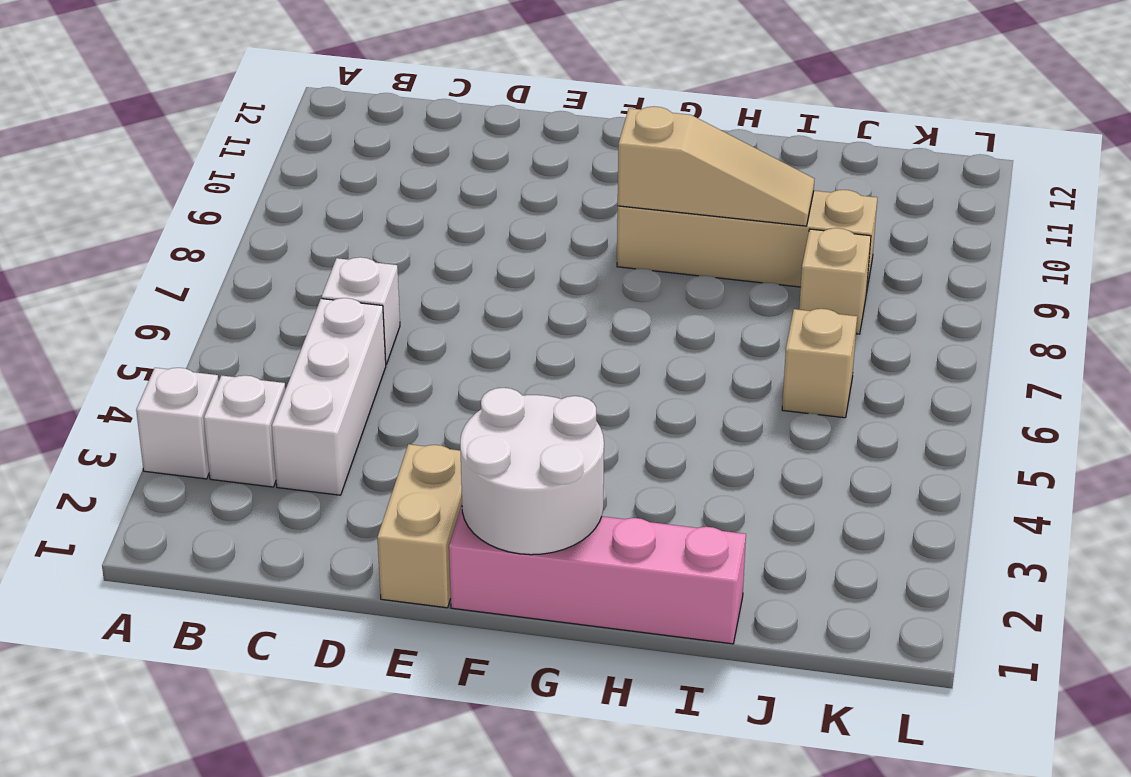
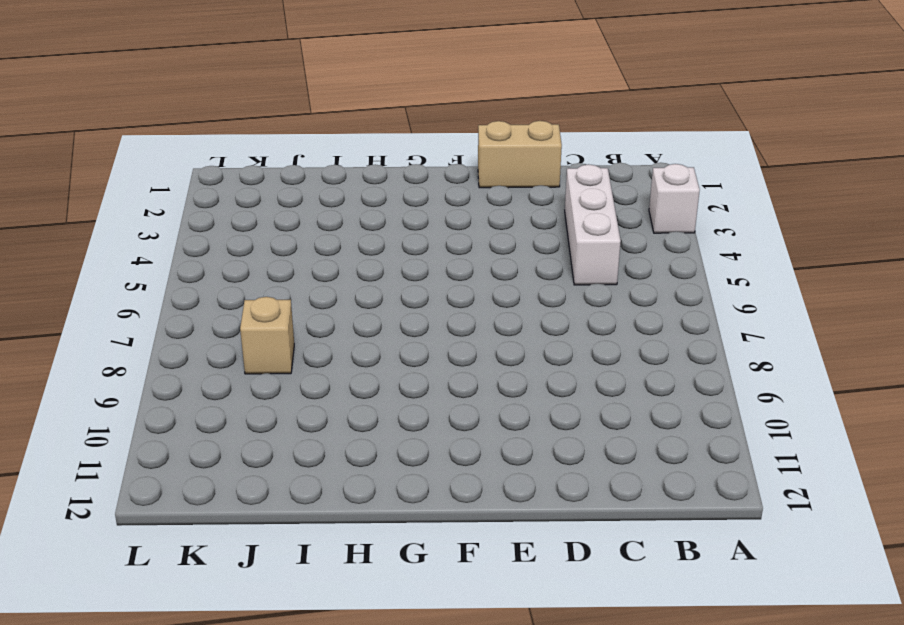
tan brick D1:E1 level 1 -> tan brick E1:E2 level 1
none -> white brick B3 level 1
none -> white brick C6 level 1

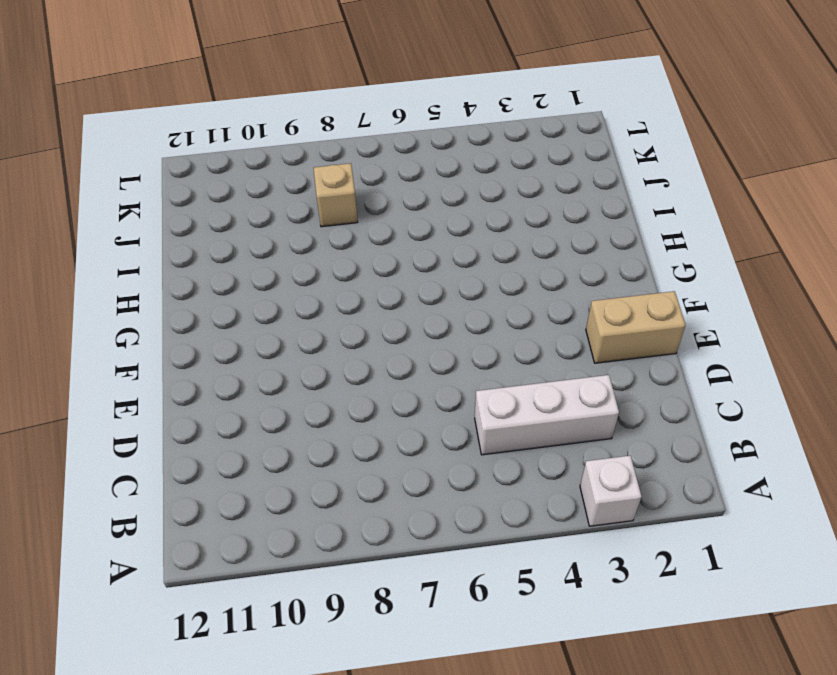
none -> white brick B3 level 1
none -> white brick C6 level 1

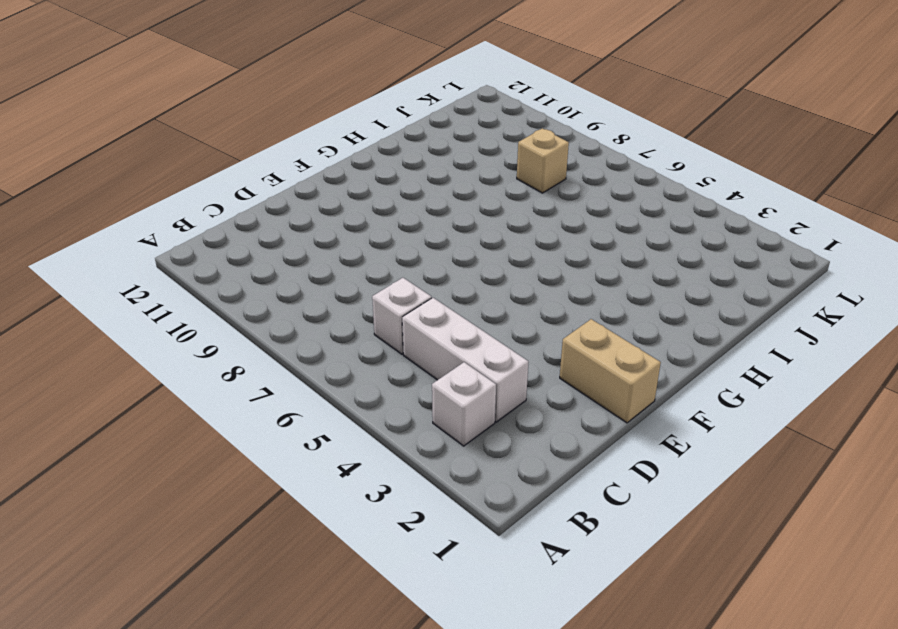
none -> white brick A3 level 1
none -> pink brick F1:I1 level 1

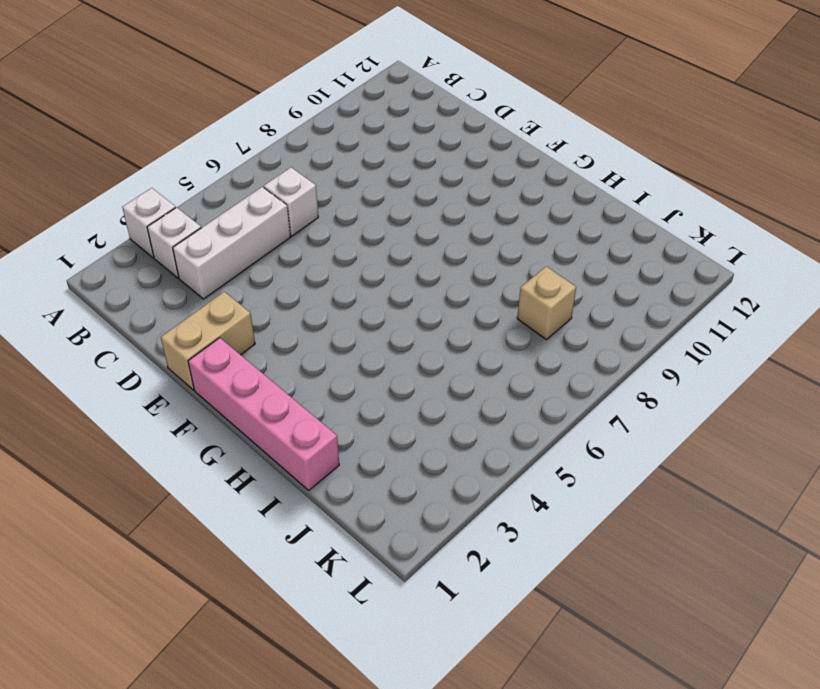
none -> tan brick G9:J9 level 1
none -> tan brick J6 level 1

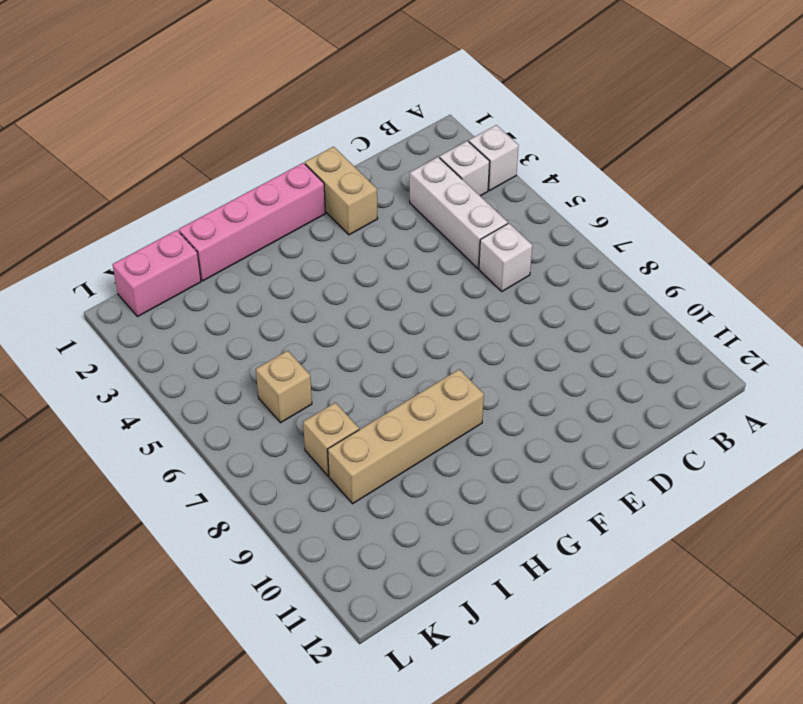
pink brick J1:K1 level 1 -> none
none -> white round brick F1:G2 level 2
none -> tan slope G9:I9 level 2 top G

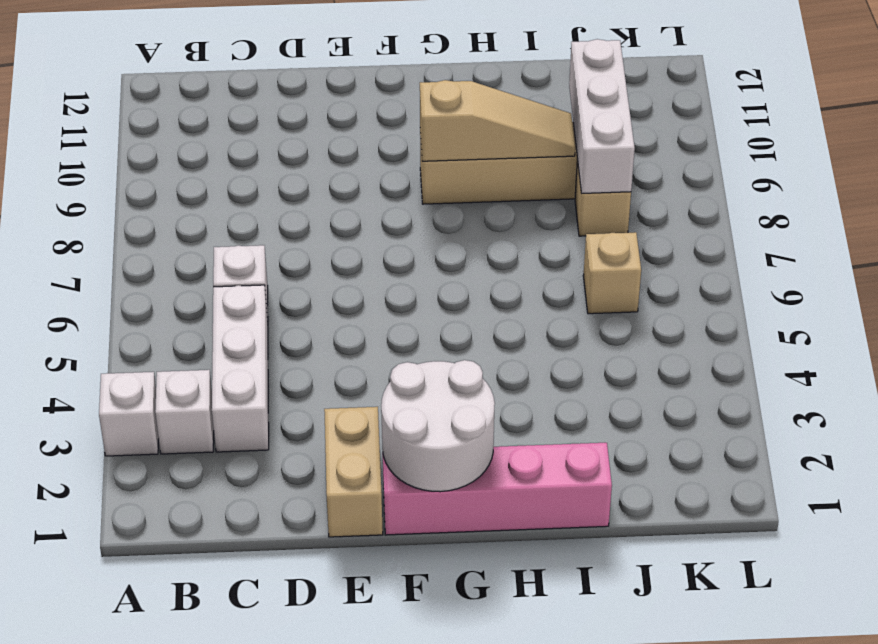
white brick J8:J10 level 2 -> none

